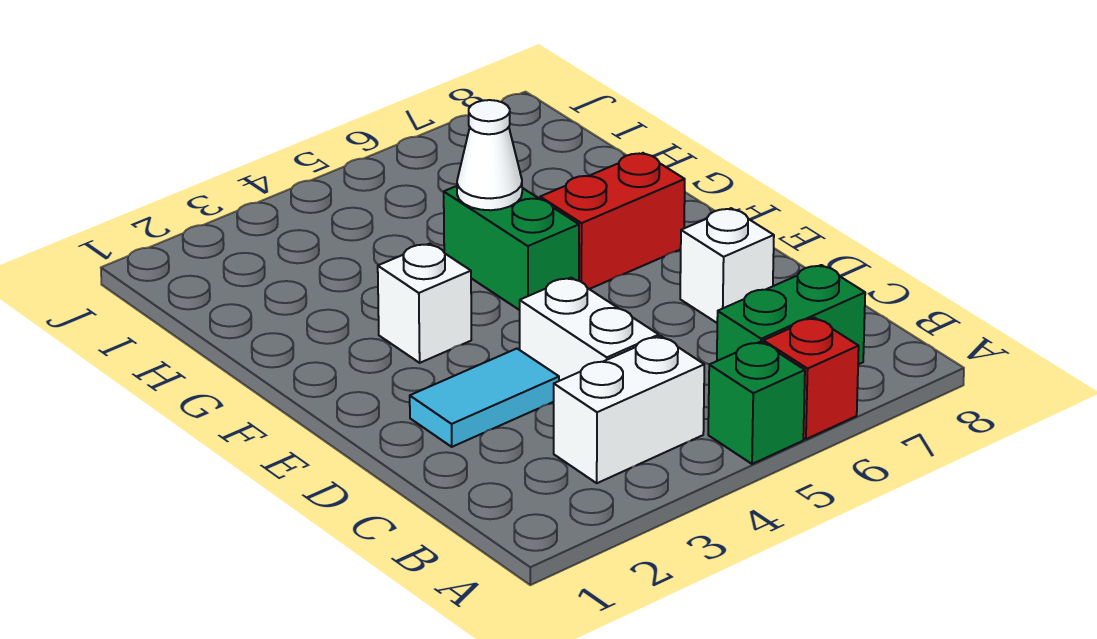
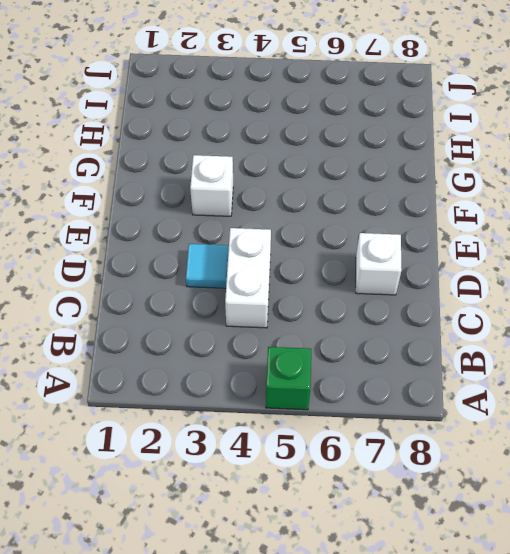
cyan tile D3 level 1 -> cyan tile D2:D3 level 1
none -> red brick A6 level 1
none -> white brick B3:B4 level 1

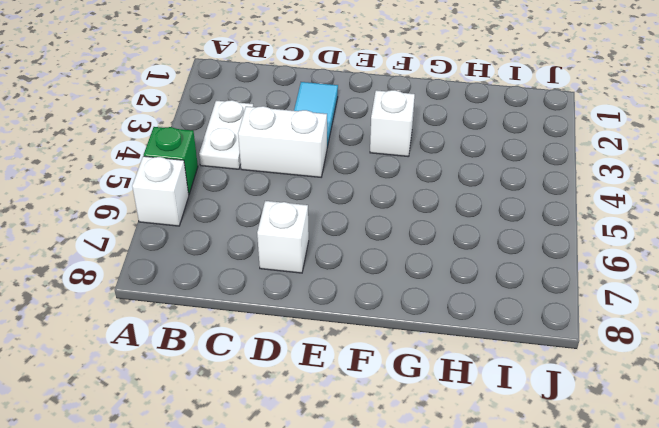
white brick A6 level 1 -> red brick A6 level 1
white plate B3:B4 level 1 -> white brick B3:B4 level 1
none -> green brick B6:B7 level 1
none -> green brick F5:G5 level 1

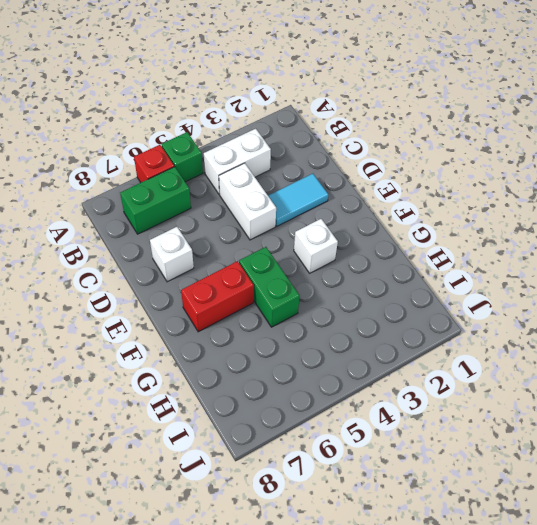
none -> white cone G5 level 2

